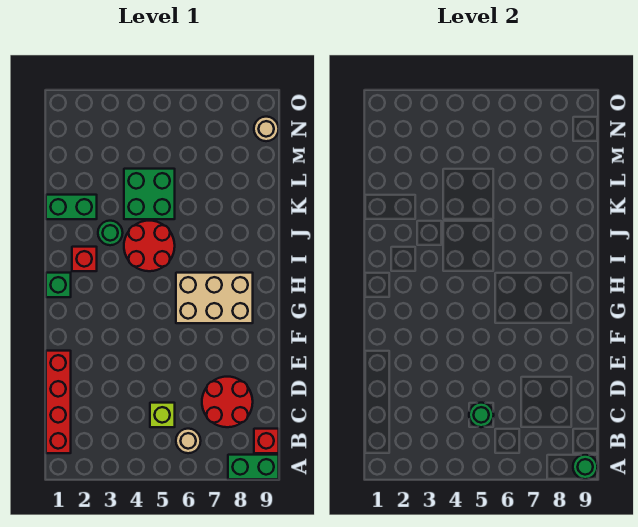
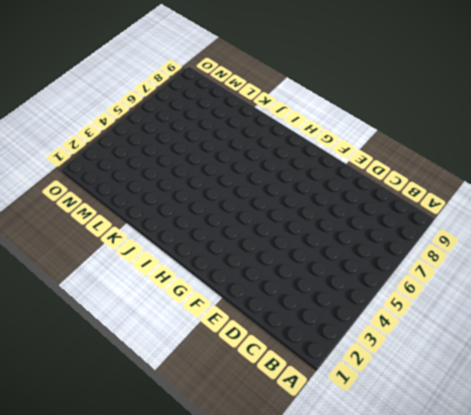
none -> green brick A8:A9 level 1
none -> red brick B1:E1 level 1
none -> tan round brick B6 level 1

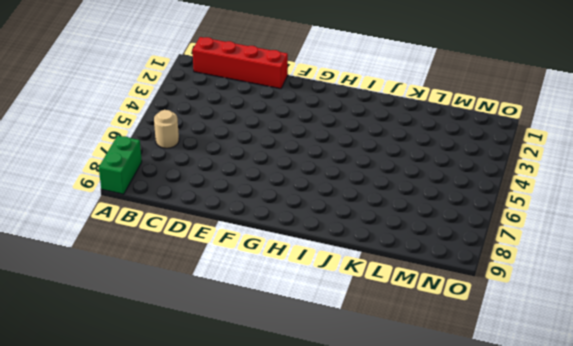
none -> red brick B9 level 1
none -> lime brick C5 level 1
none -> red round brick C7:D8 level 1

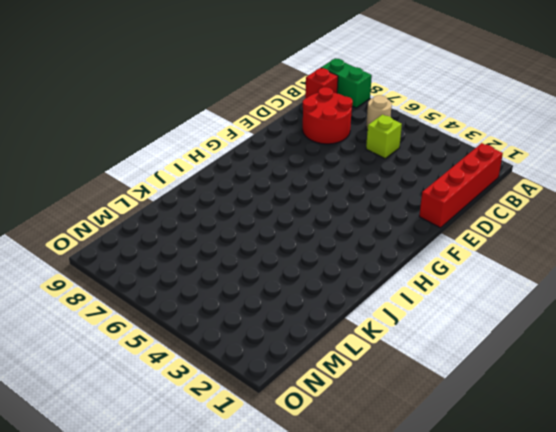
none -> tan brick G6:H8 level 1
none -> green brick H1 level 1
none -> red brick I2 level 1

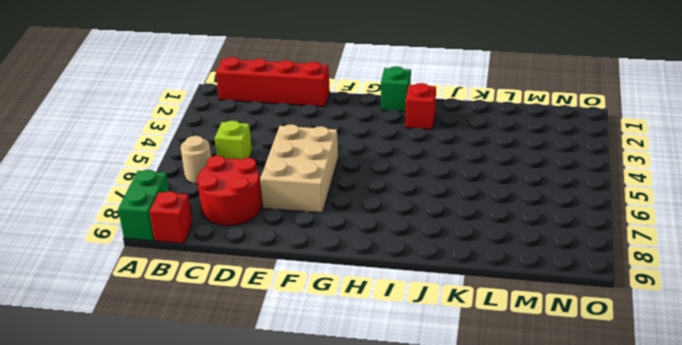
tan brick E5:F7 level 1 -> tan brick G6:H8 level 1
none -> red round brick I4:J5 level 1
none -> green round brick J3 level 1
none -> green brick K1:K2 level 1

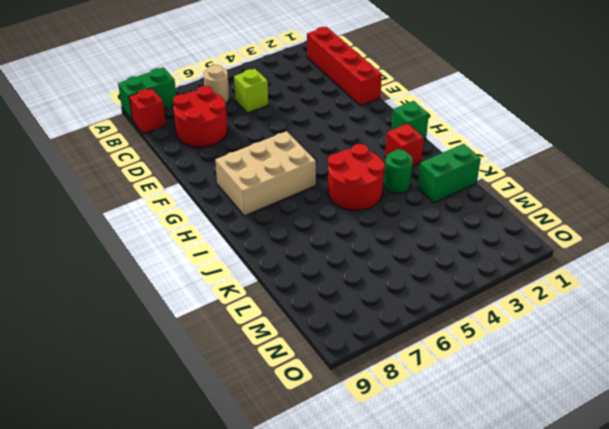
none -> green brick K4:L5 level 1
none -> tan round brick N9 level 1
none -> green round brick A9 level 2

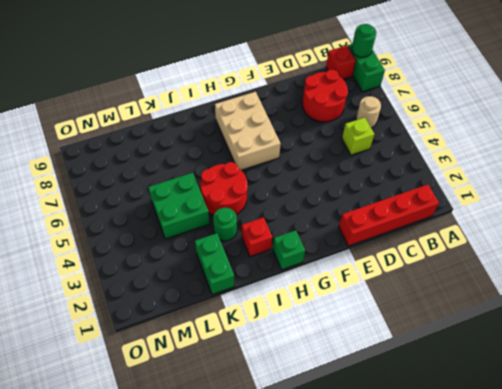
none -> tan round brick N9 level 1
none -> green round brick C5 level 2

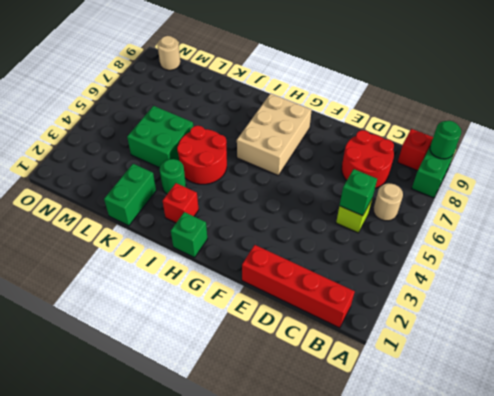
green brick C5 level 2 -> green round brick C5 level 2

